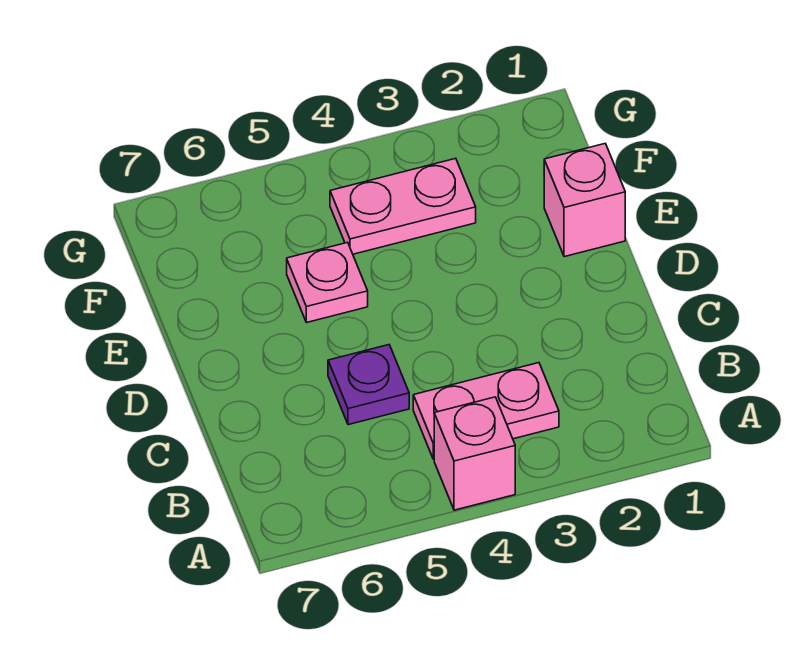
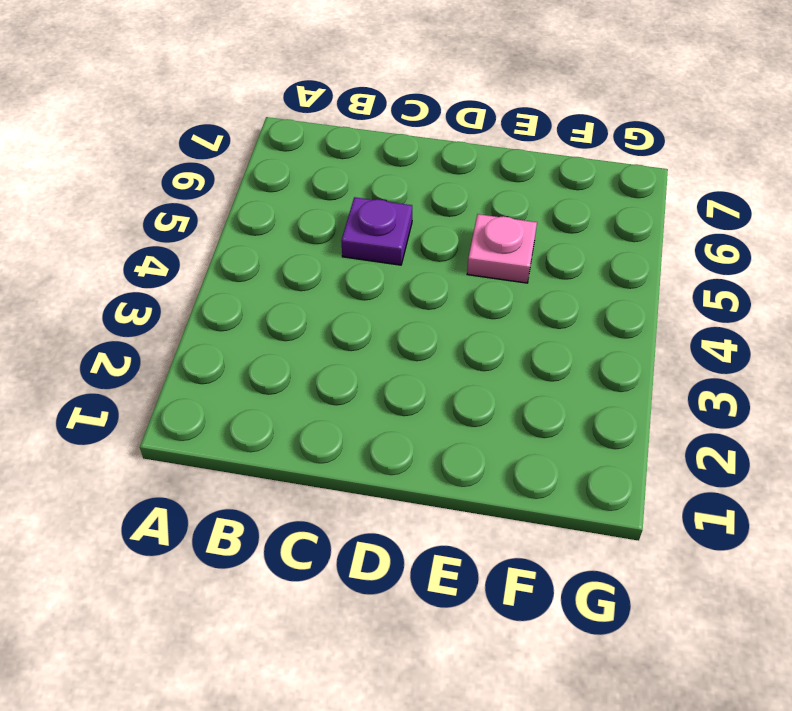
none -> pink brick A4 level 1
none -> pink plate B3:B4 level 1

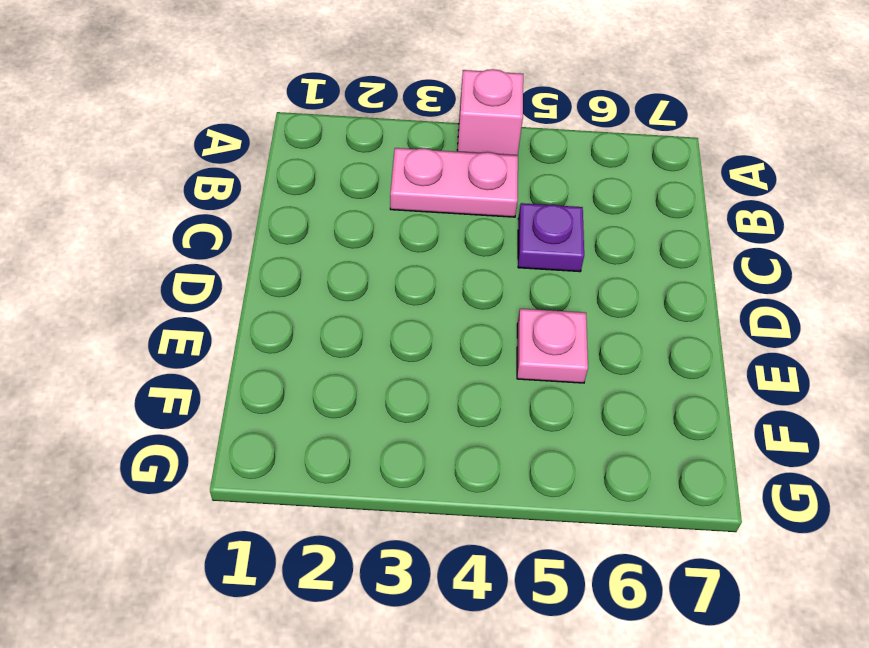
none -> pink brick E1 level 1
none -> pink plate F3:F4 level 1

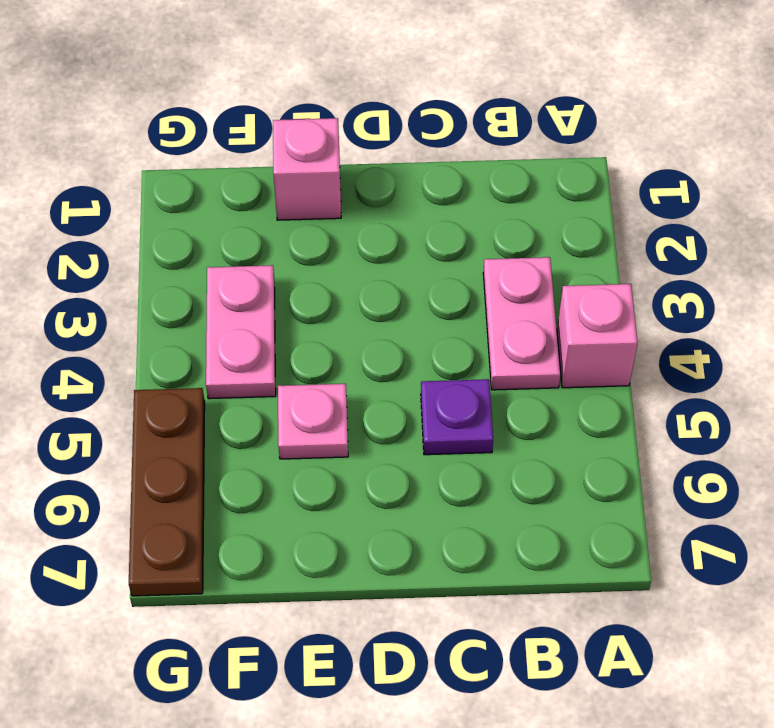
brown plate G5:G7 level 1 -> none

